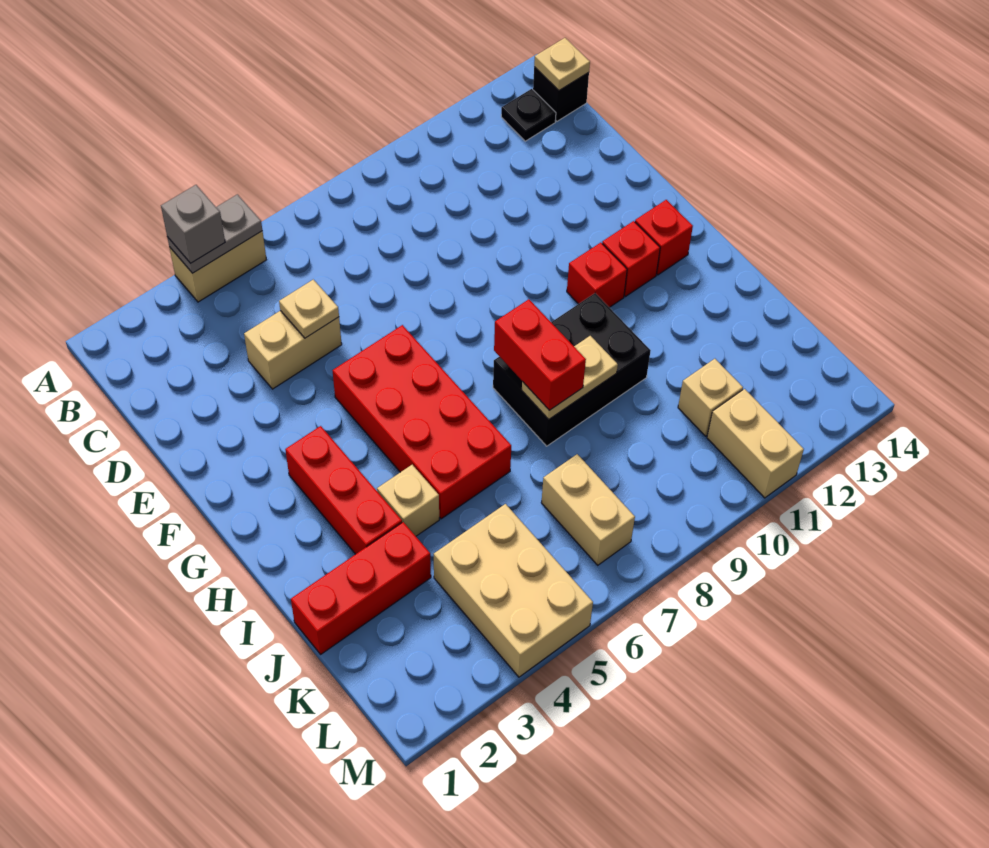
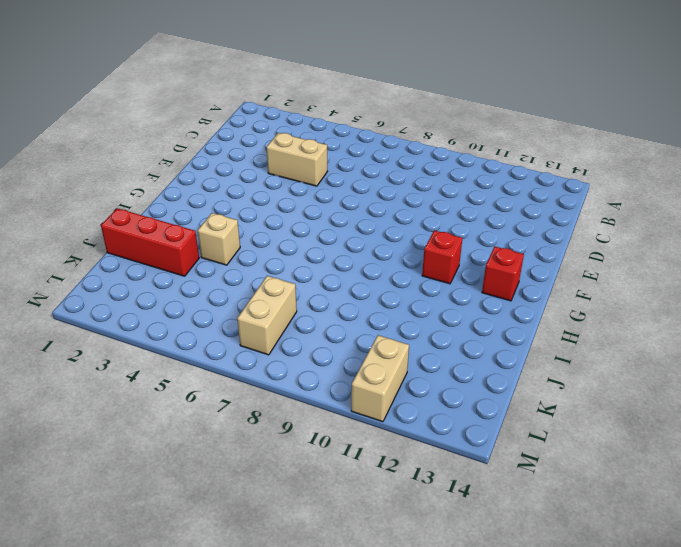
none -> tan brick A4:A5 level 1
none -> black plate B13 level 1
none -> black brick B14 level 1

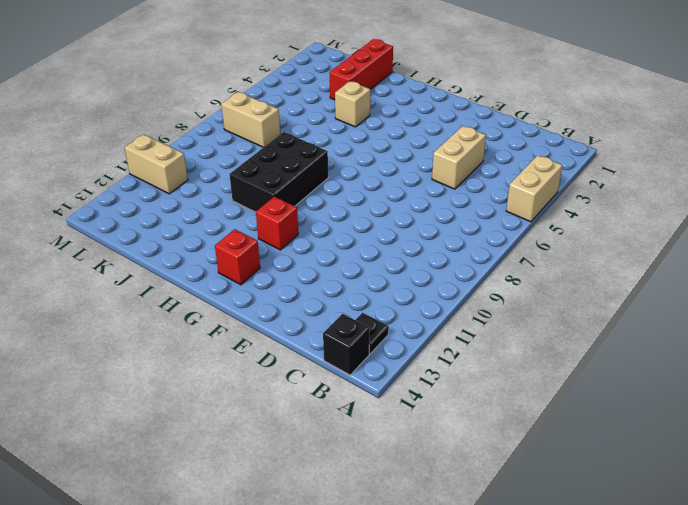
none -> red brick F5:I6 level 1
none -> red brick G3:I3 level 1
none -> red brick G12 level 1

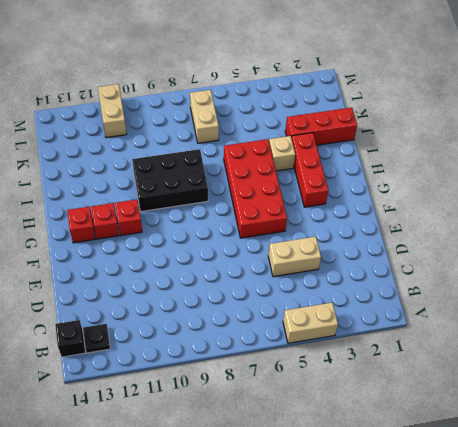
none -> tan brick K4:M5 level 1
none -> tan brick K11 level 1
none -> grey plate A4:A5 level 2

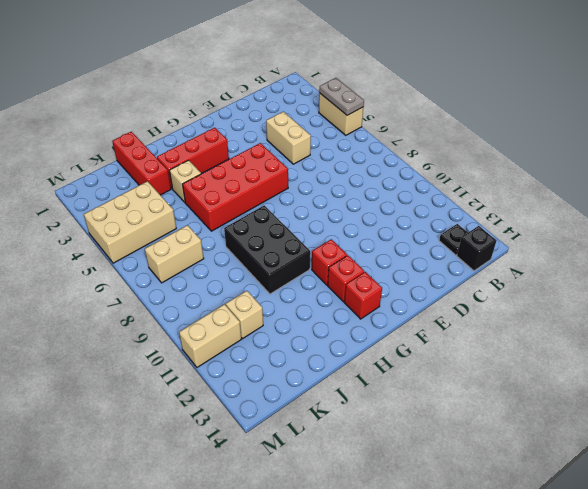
none -> tan plate B14 level 2
none -> tan plate D5 level 2
none -> tan plate I8:I9 level 2

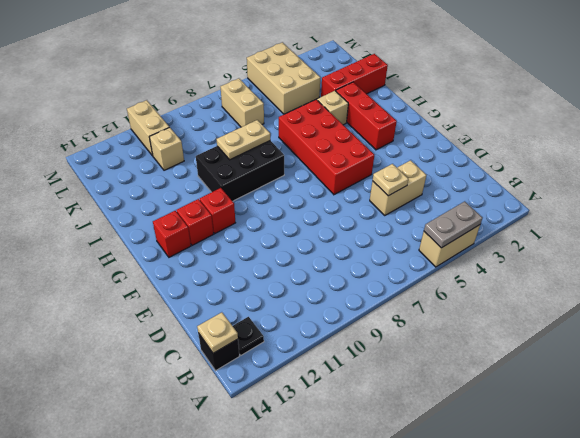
none -> grey brick A4 level 3
none -> red brick H8:I8 level 3

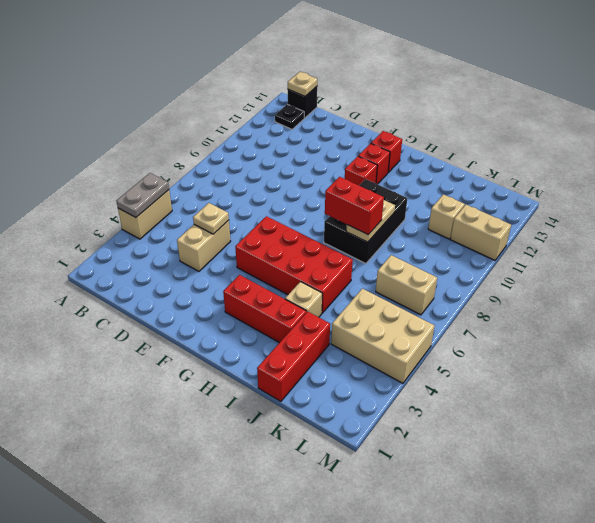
none -> grey brick A4 level 3

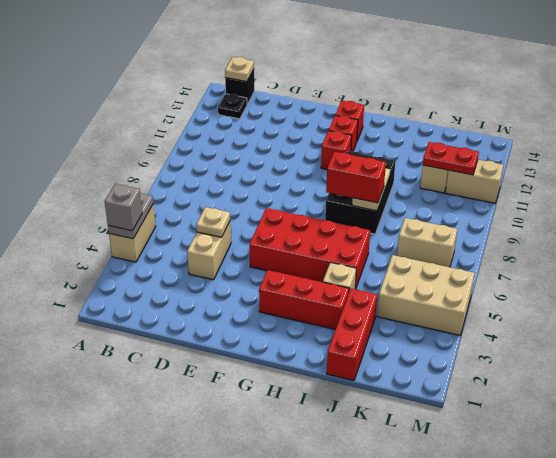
red plate K11:L11 level 2 -> none

